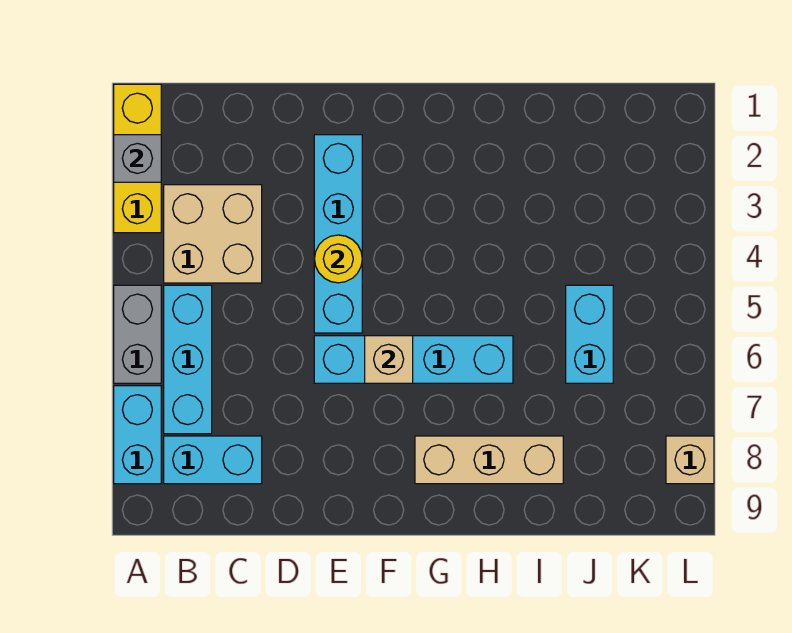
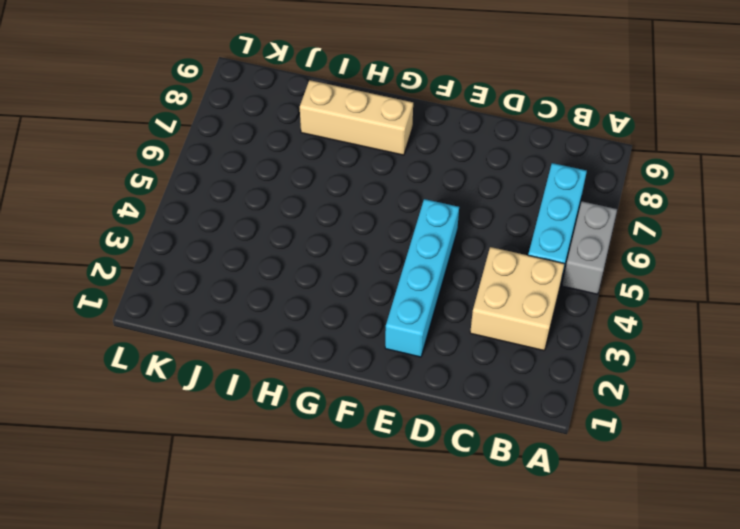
none -> yellow brick A1:A3 level 1
none -> cyan brick A7:A8 level 1
none -> cyan brick B8:C8 level 1

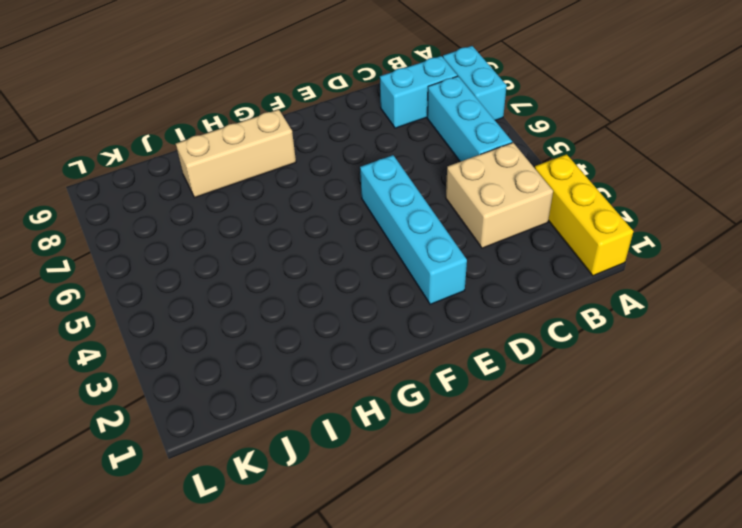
none -> grey brick A5:A6 level 1
none -> cyan brick E6:H6 level 1
none -> cyan brick J5:J6 level 1

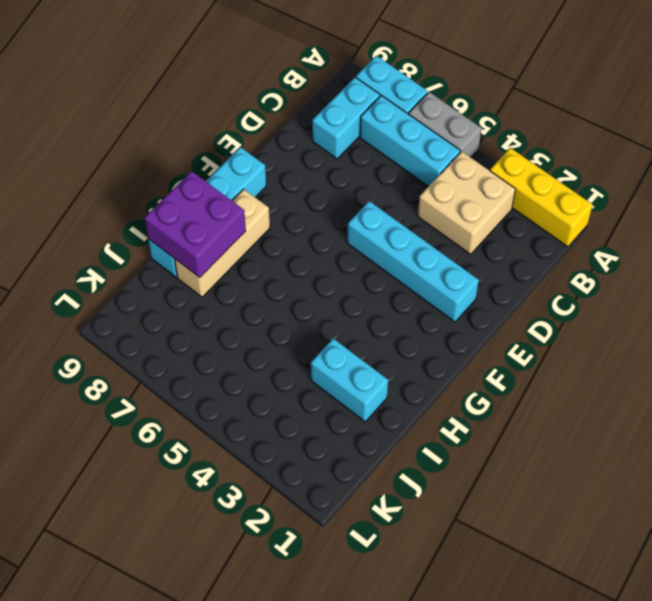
cyan brick F9:I9 level 1 -> cyan brick E6:H6 level 1
purple brick H8:I9 level 2 -> none
cyan brick I2:I3 level 1 -> cyan brick J5:J6 level 1
none -> tan brick L8 level 1
none -> grey brick A2 level 2
none -> yellow round brick E4 level 2

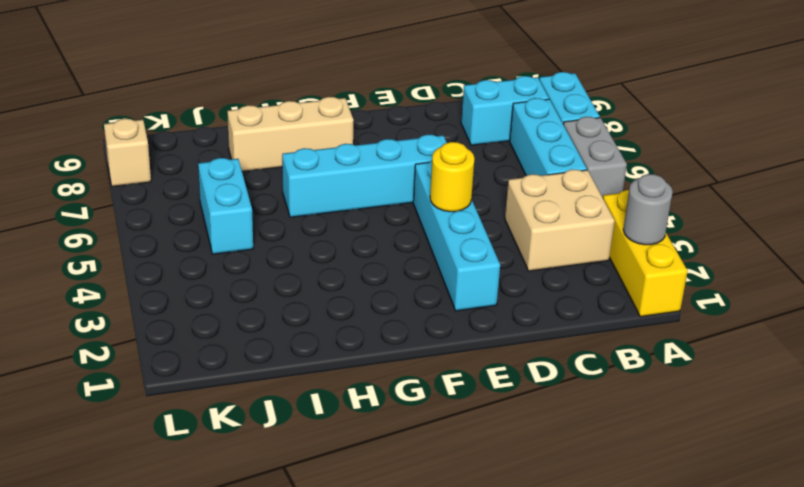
grey round brick A2 level 2 -> grey brick A2 level 2
none -> tan brick F6 level 2

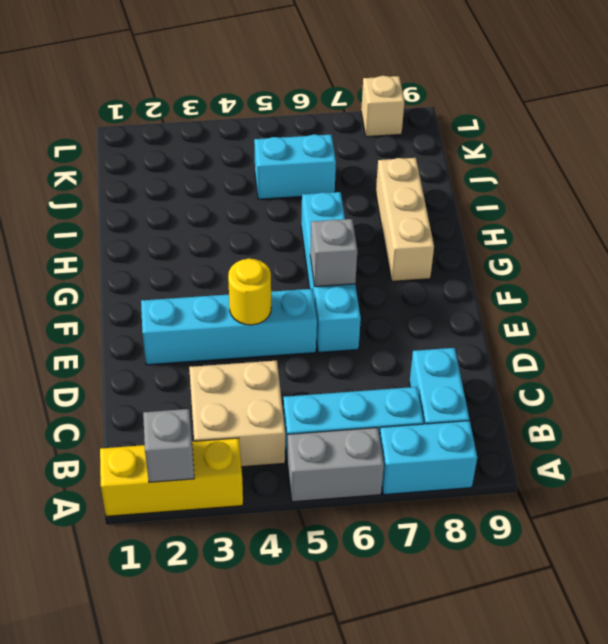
grey brick F6 level 2 -> tan brick F6 level 2

